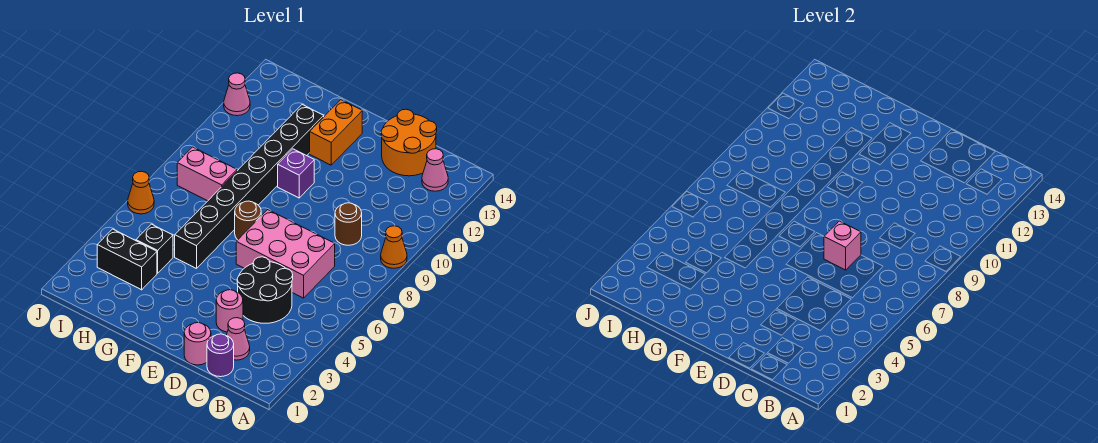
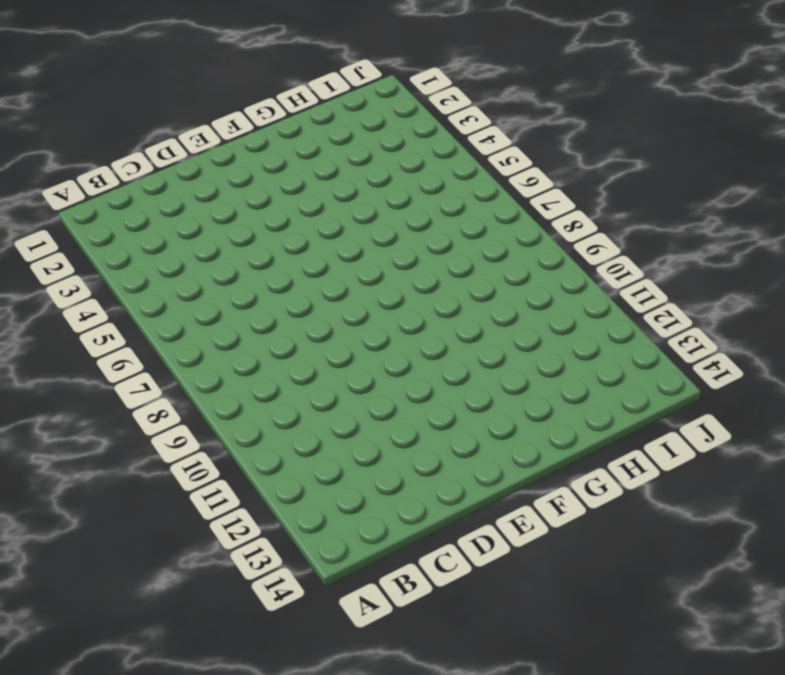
none -> orange cone A9 level 1
none -> pink cone B13 level 1
none -> purple round brick C1 level 1

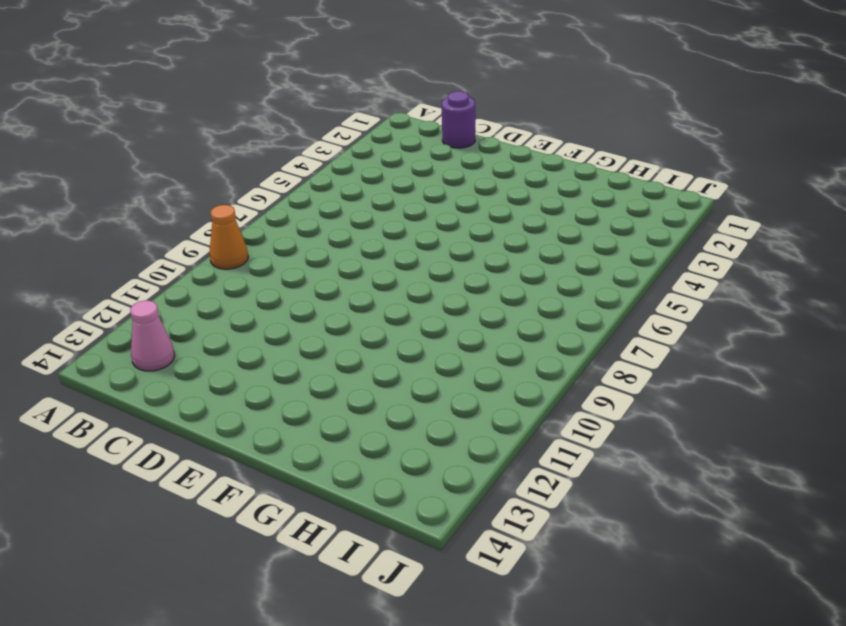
none -> pink cone C2 level 1
none -> black round brick C4:D5 level 1
none -> pink brick C6:E7 level 1

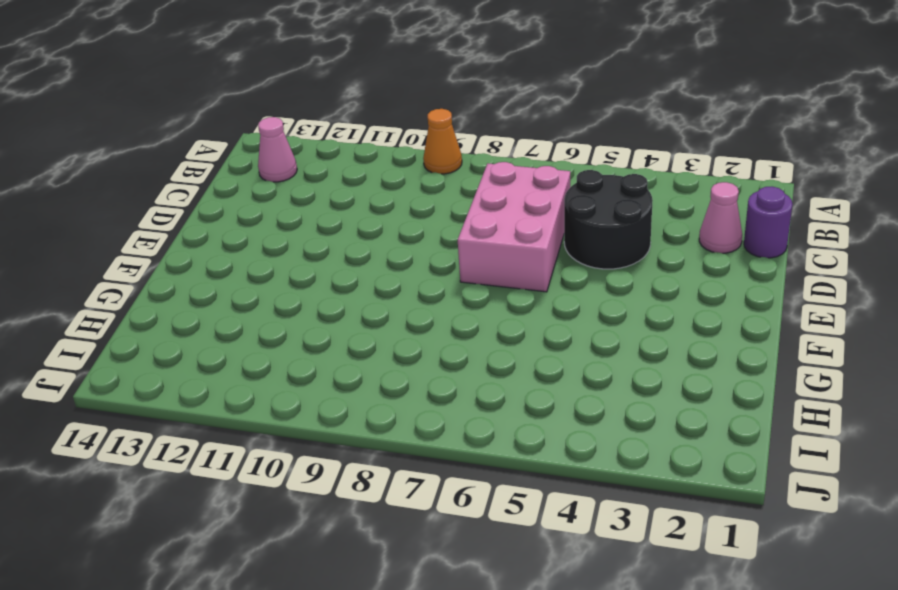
none -> brown round brick C9 level 1
none -> orange round brick C13:D14 level 1
none -> pink round brick D1 level 1

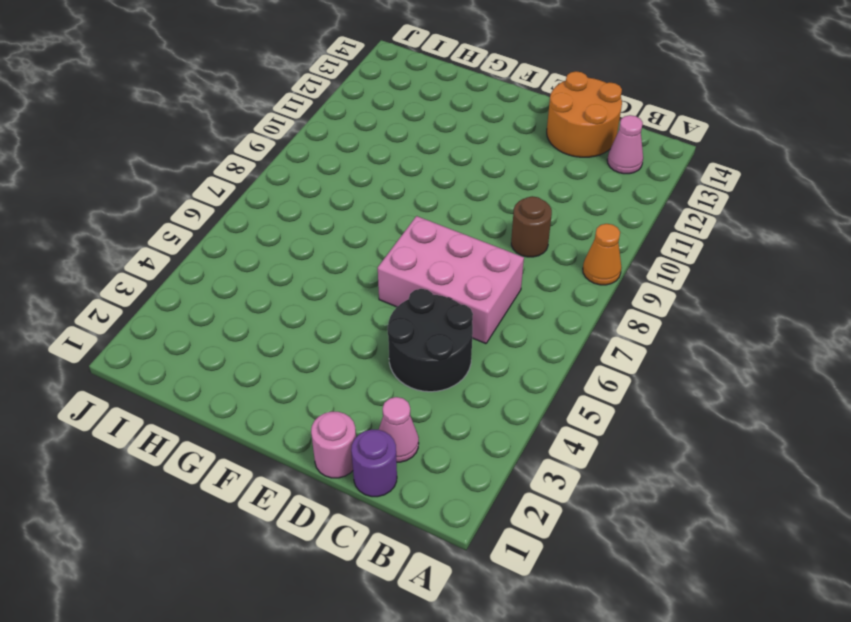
none -> pink round brick D3 level 1
none -> brown round brick F7 level 1
none -> purple brick F10 level 1

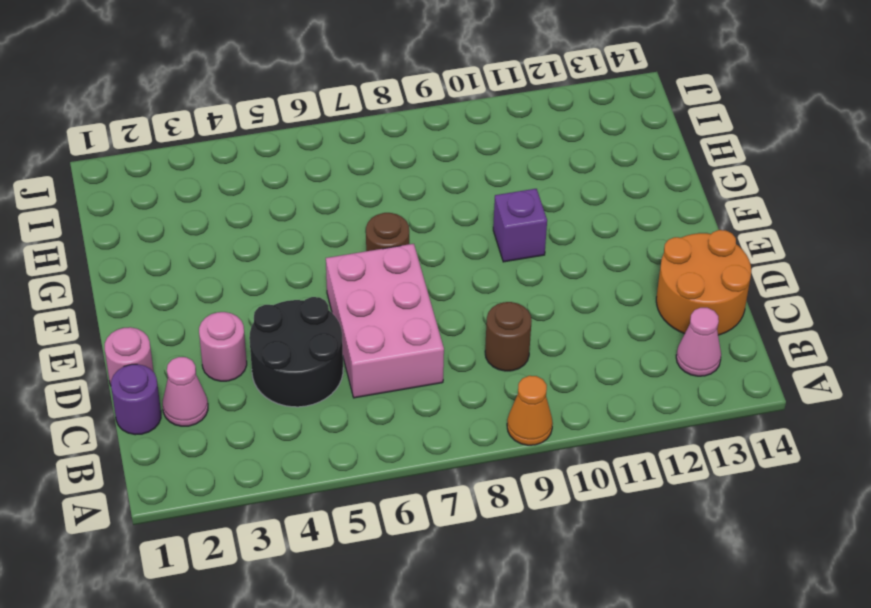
none -> orange brick F12:F13 level 1
none -> black brick G5:G12 level 1
none -> black brick H3:I3 level 1

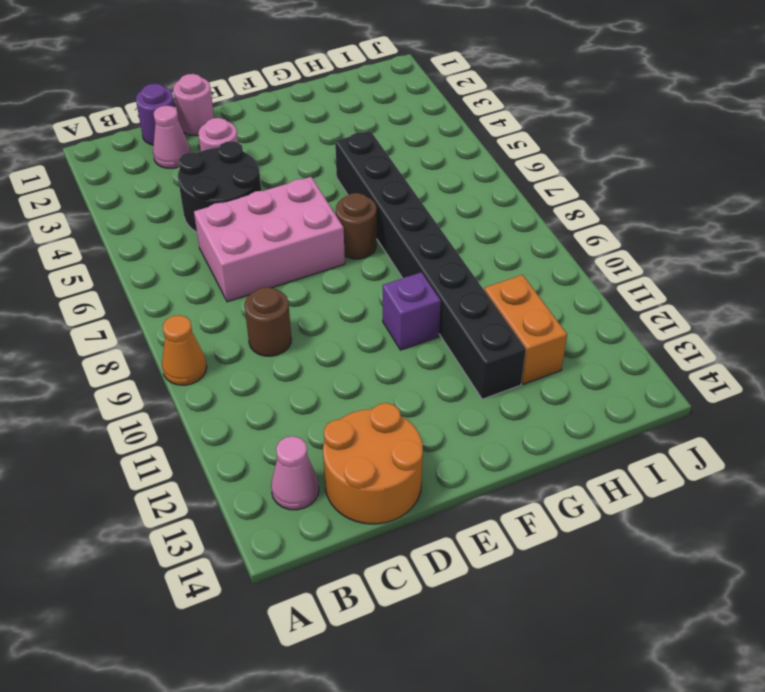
orange brick H11:H12 level 1 -> orange brick F12:F13 level 1
none -> black brick H3:I3 level 1
none -> black brick H4 level 1
none -> pink brick H8:I8 level 1

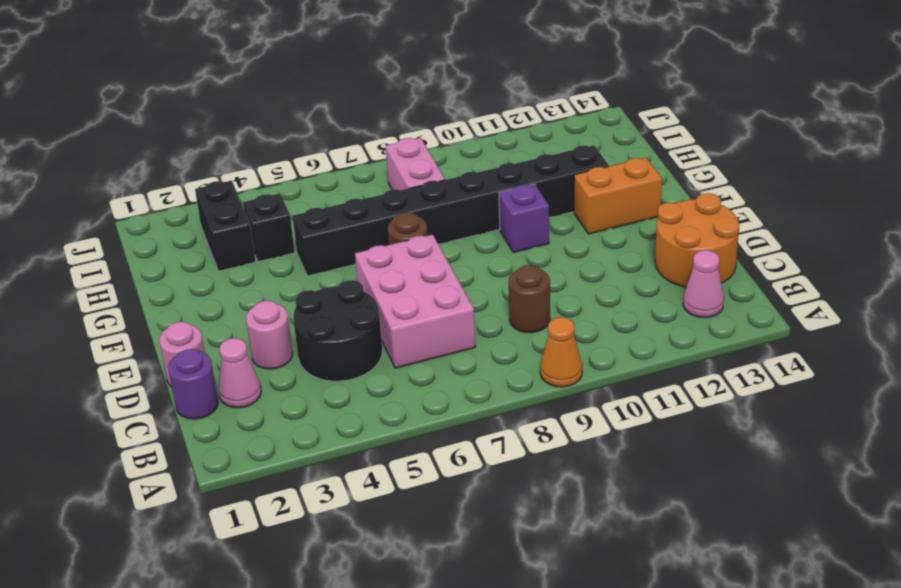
none -> orange cone J6 level 1
none -> pink cone J12 level 1
none -> pink brick D7 level 2

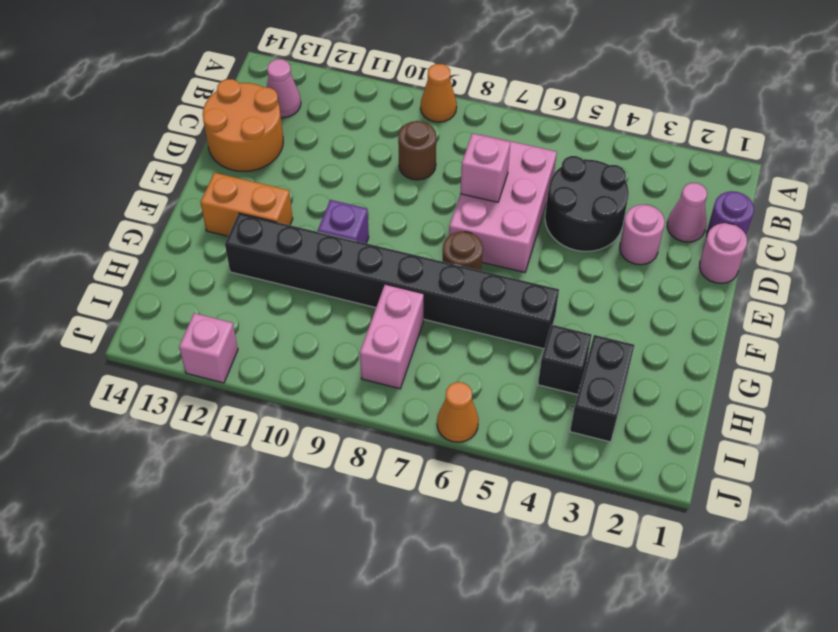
pink brick J12 level 1 -> pink cone J12 level 1

